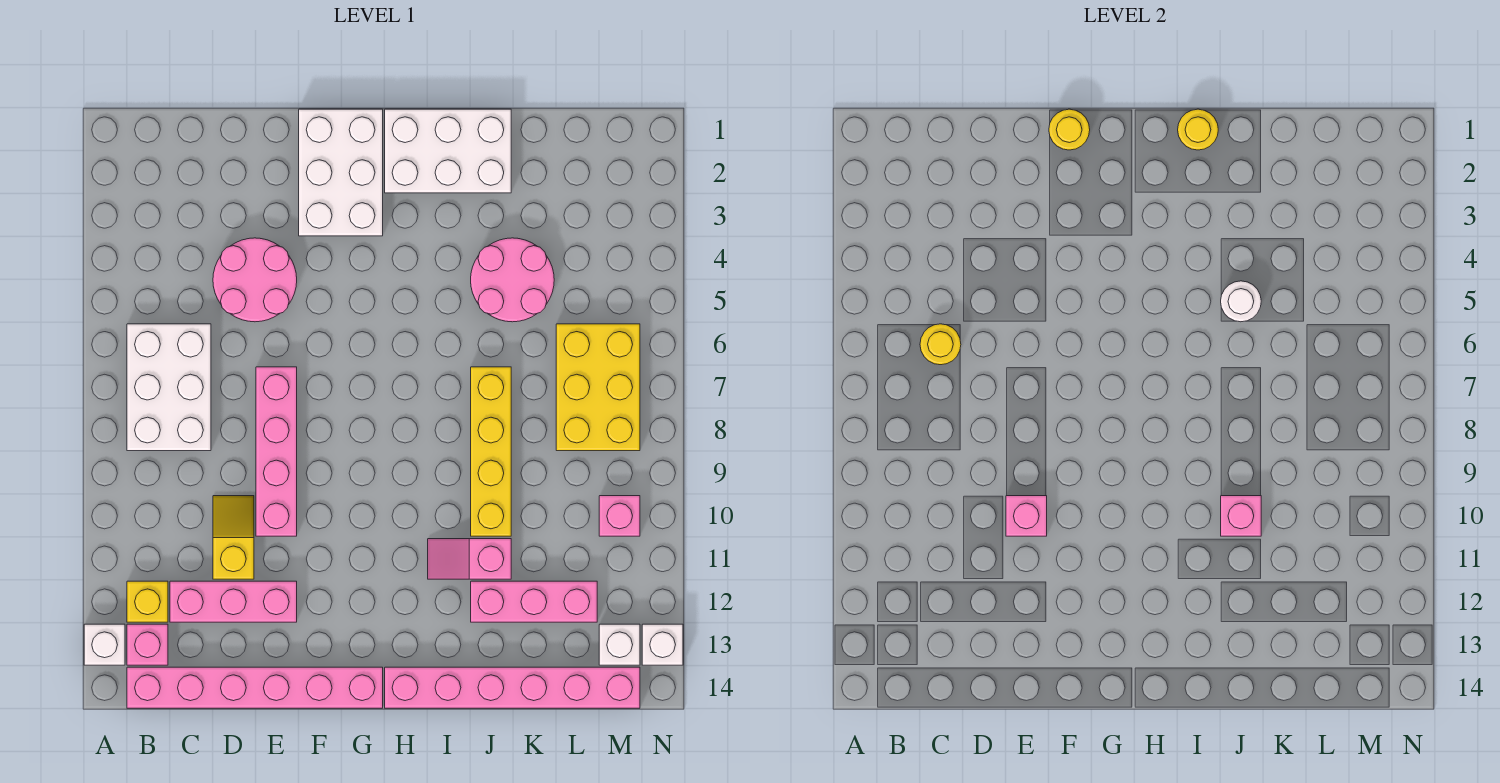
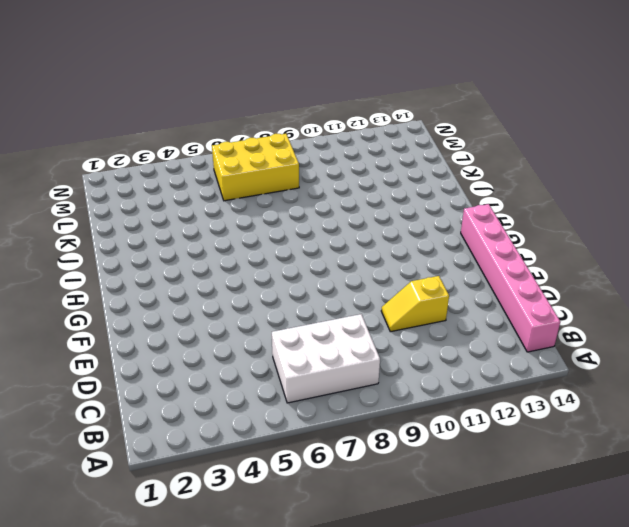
none -> white brick A13 level 1
none -> yellow brick B12 level 1
none -> pink brick B13 level 1

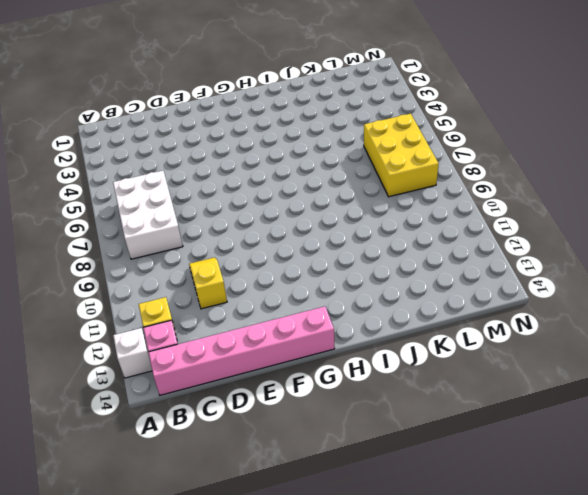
none -> pink brick C12:E12 level 1
none -> pink round brick D4:E5 level 1
none -> pink brick E7:E10 level 1

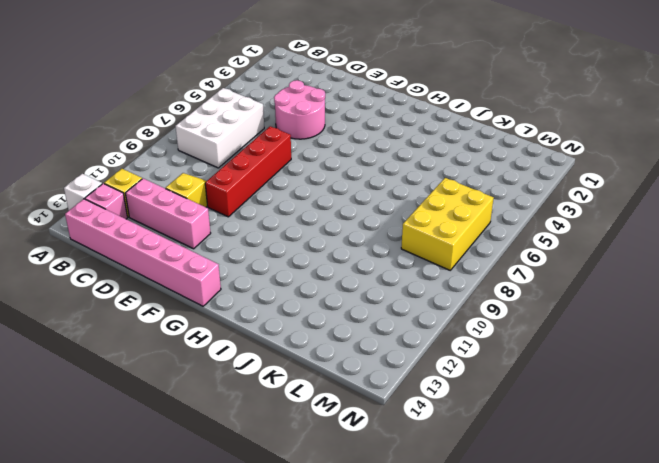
red brick E7:E10 level 1 -> pink brick E7:E10 level 1
none -> white brick F1:G3 level 1
none -> white brick H1:J2 level 1
none -> pink brick H14:M14 level 1

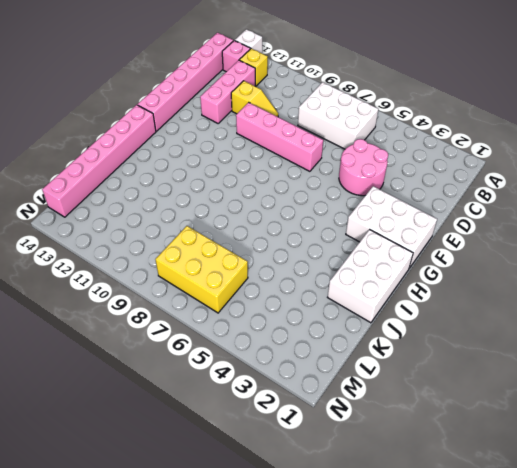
none -> pink slope I11:J11 level 1 top J
none -> pink round brick J4:K5 level 1
none -> yellow brick J7:J10 level 1

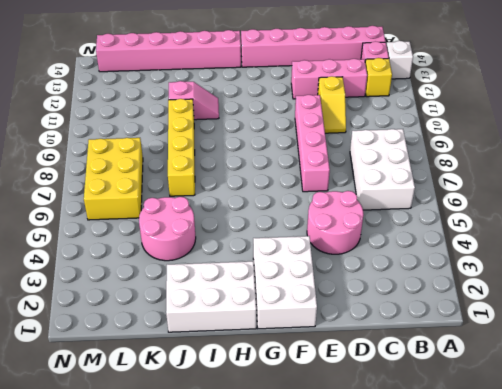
none -> pink brick J12:L12 level 1
none -> pink brick M10 level 1
none -> white brick M13 level 1

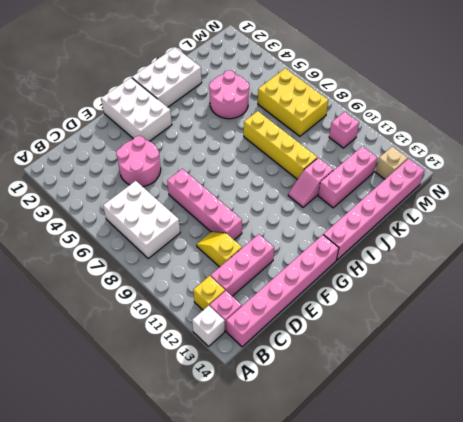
tan brick M13 level 1 -> white brick M13 level 1
none -> white brick N13 level 1
none -> yellow round brick C6 level 2
none -> pink brick E10 level 2

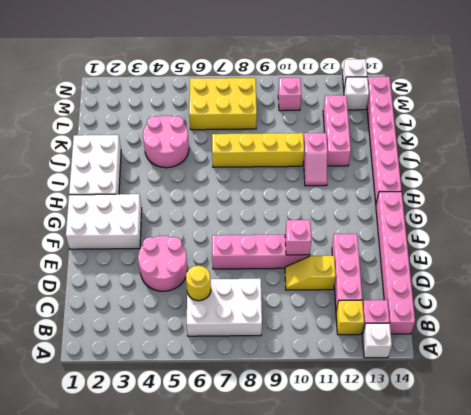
none -> yellow round brick F1 level 2
none -> yellow round brick I1 level 2
none -> white round brick J5 level 2

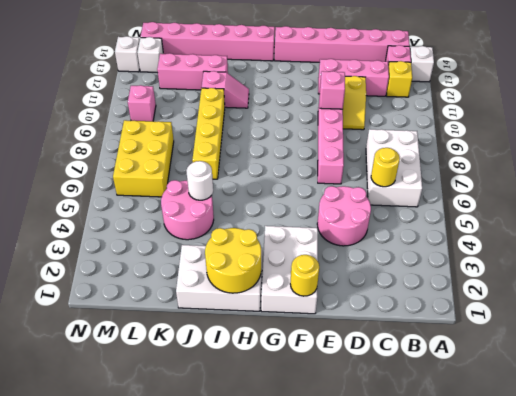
yellow round brick H1:I2 level 2 -> yellow round brick I1 level 2
none -> pink brick J10 level 2

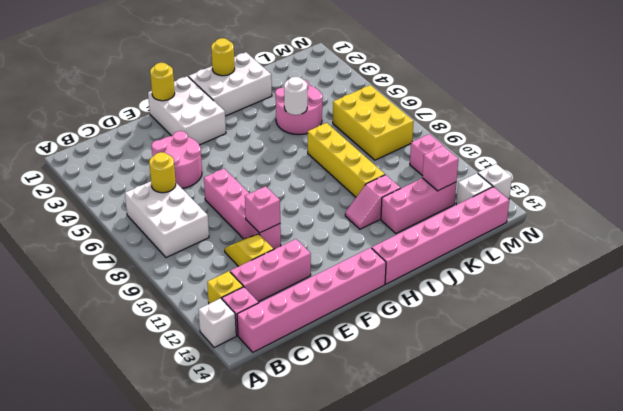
pink brick L12 level 2 -> pink brick J10 level 2

